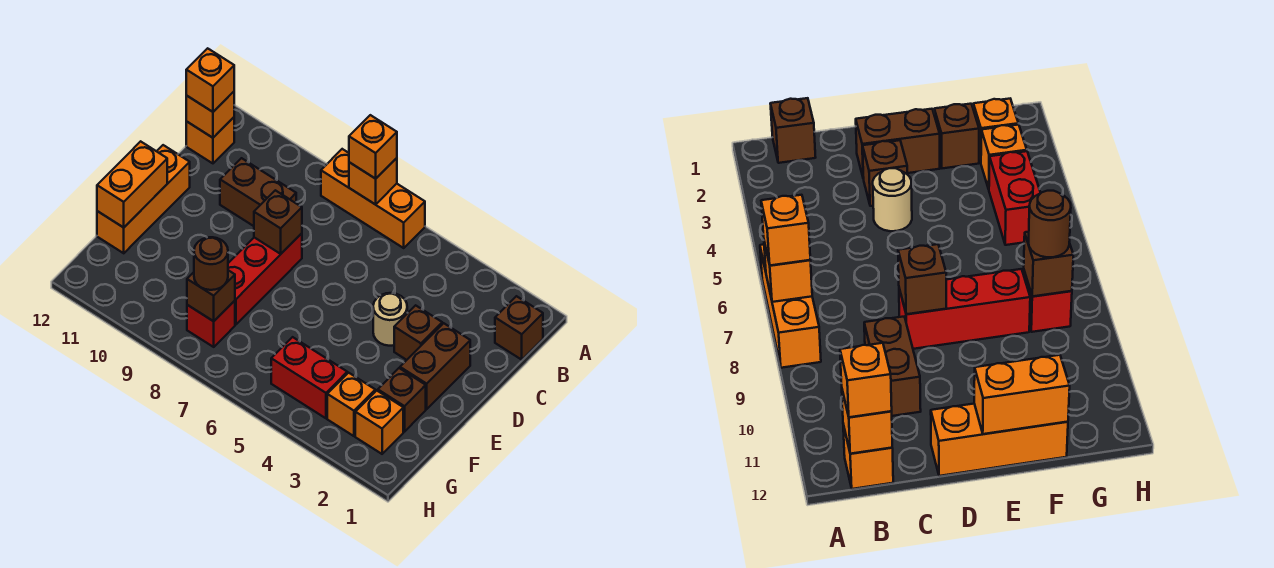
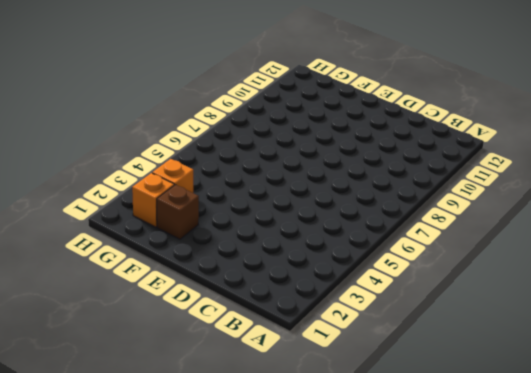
none -> orange brick A6:A8 level 1
none -> brown brick B1 level 1
none -> orange brick B12 level 1

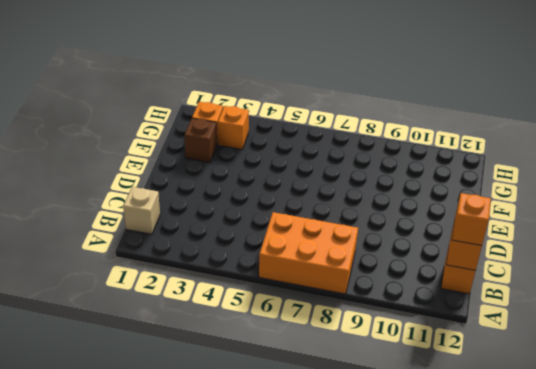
orange brick A6:B8 level 1 -> orange brick A6:A8 level 1
tan brick B1 level 1 -> brown brick B1 level 1
none -> brown brick C9:C10 level 1
none -> brown brick D2:E2 level 1
none -> brown brick D3 level 1

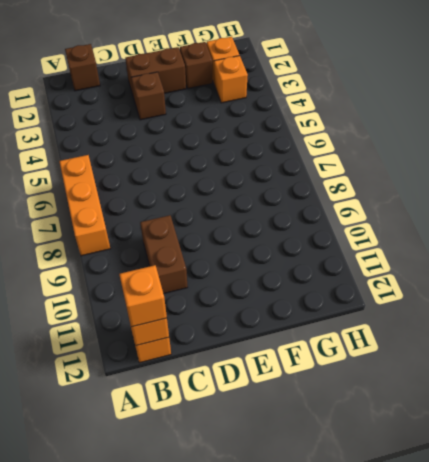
none -> tan round brick D4 level 1
none -> red brick D8:F8 level 1
none -> orange brick D12:F12 level 1

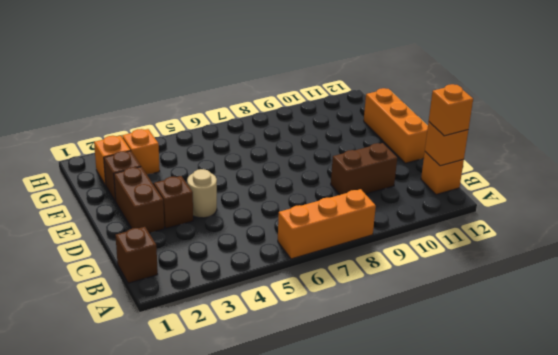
none -> red brick D8:F8 level 1
none -> red brick G4:G5 level 1
none -> red brick G8 level 1

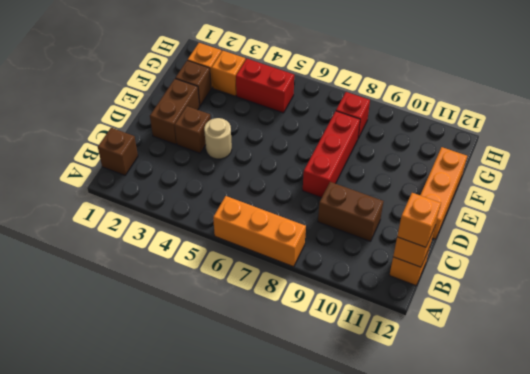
none -> orange brick A7 level 2
none -> brown brick D8 level 2
none -> orange brick E12:F12 level 2

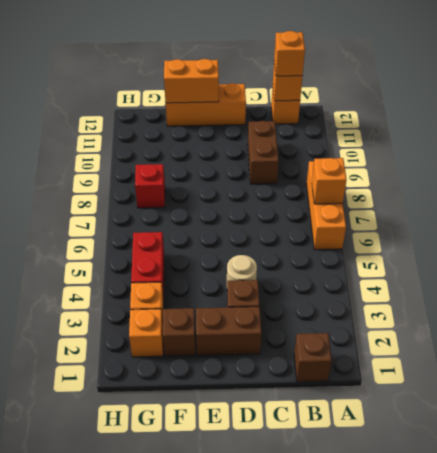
none -> red brick D8:F8 level 1
none -> brown brick D8 level 2
none -> brown brick G8 level 2

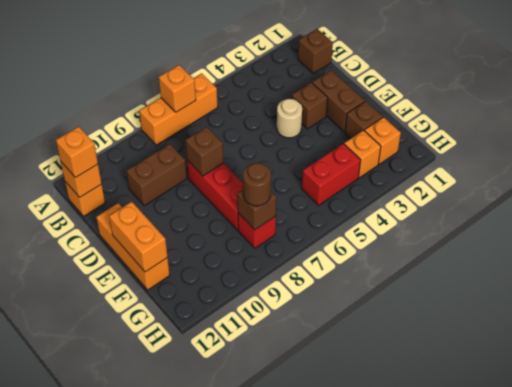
none -> orange brick A7 level 3

